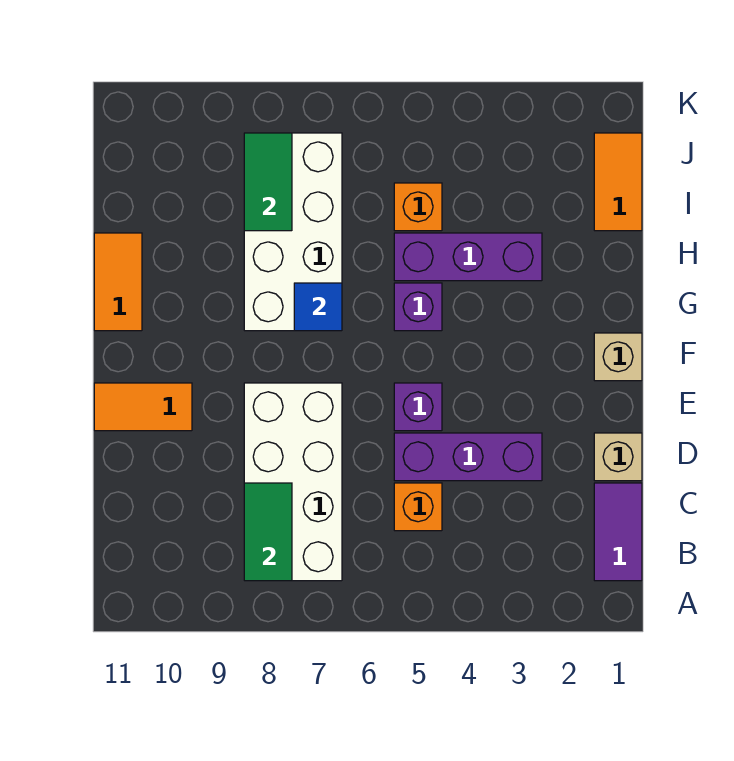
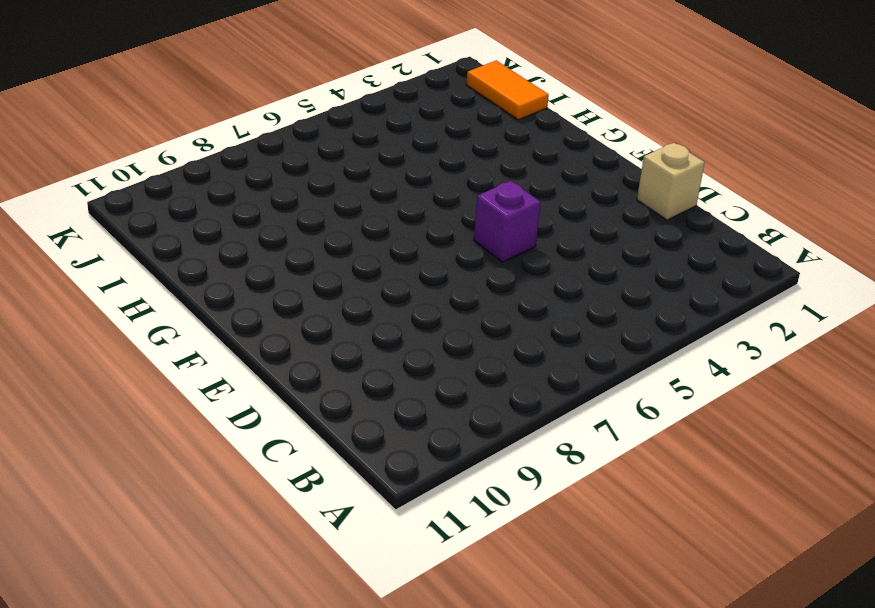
none -> purple tile B1:C1 level 1
none -> white brick B7:E8 level 1
none -> orange brick C5 level 1

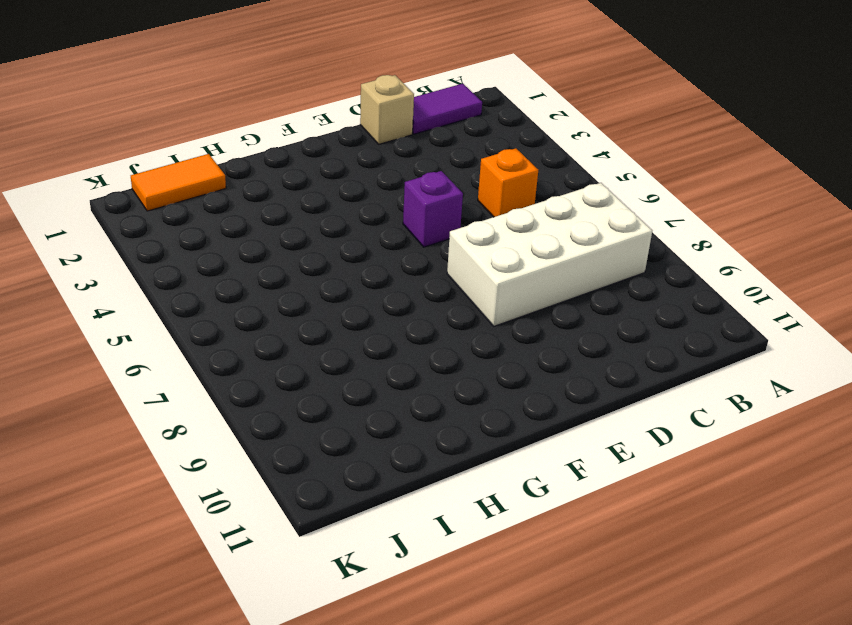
none -> purple brick D3:D5 level 1
none -> orange tile E10:E11 level 1
none -> tan brick F1 level 1

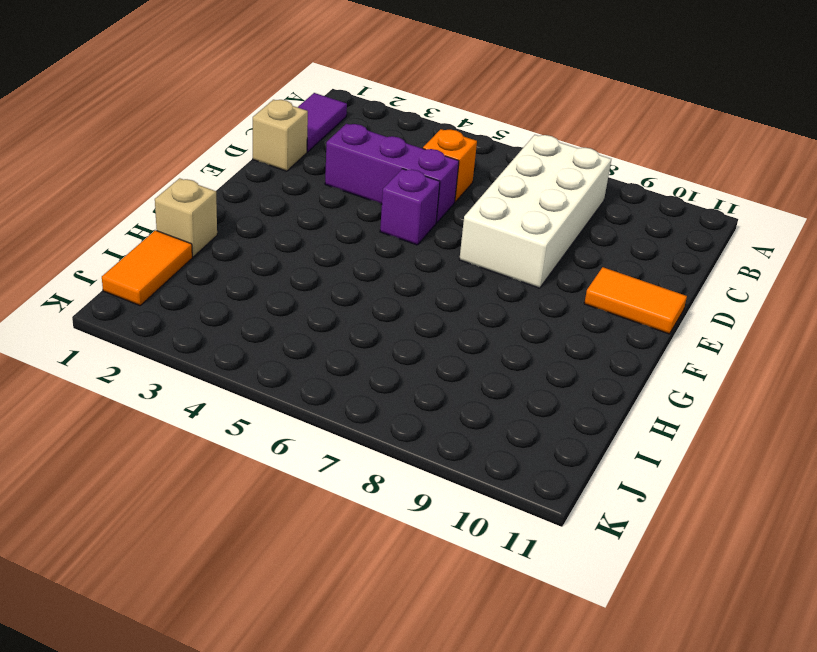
tan brick H1 level 1 -> tan brick F1 level 1
none -> purple brick G5 level 1
none -> white brick G7:J8 level 1
none -> orange tile G11:H11 level 1

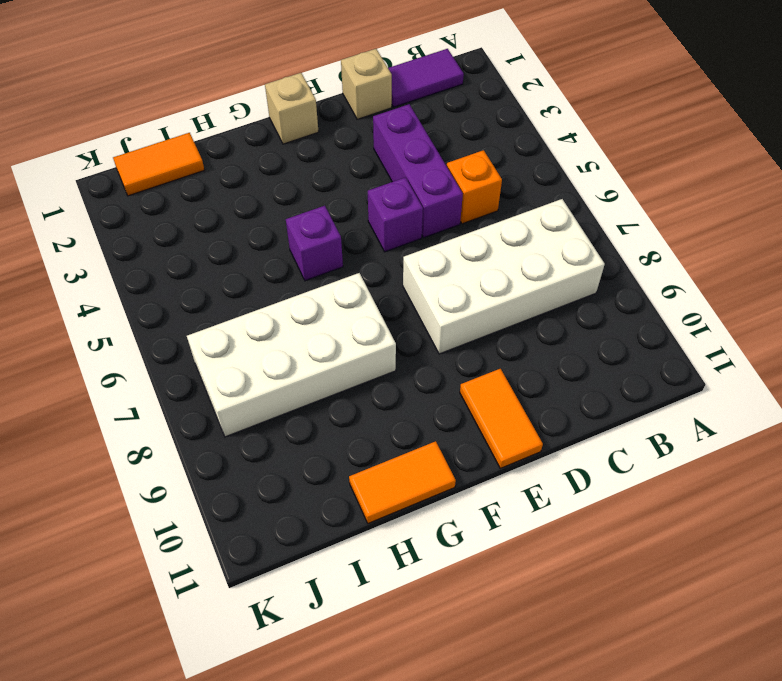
none -> purple brick H3:H5 level 1
none -> orange brick I5 level 1
none -> green tile B8:C8 level 2

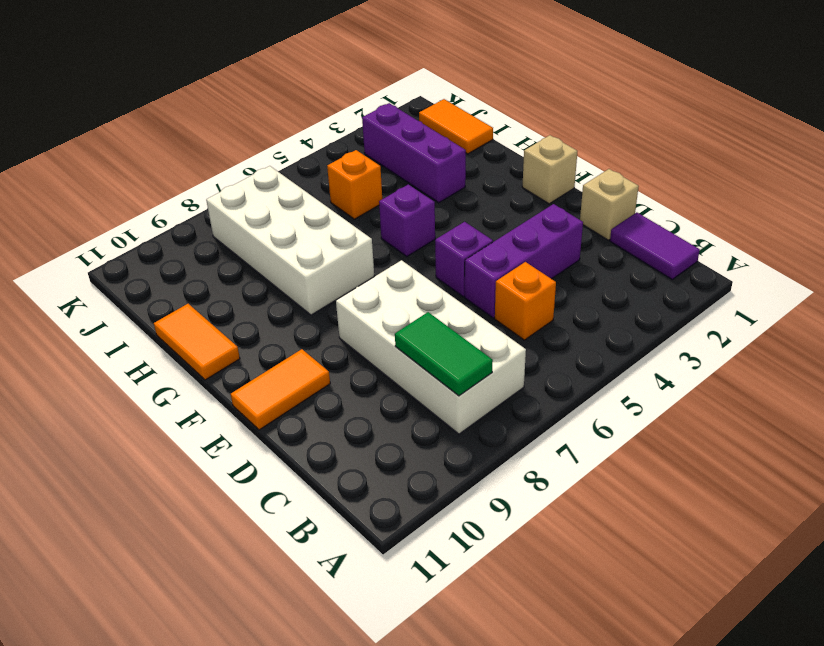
purple brick H3:J3 level 1 -> purple brick H3:H5 level 1
none -> blue tile G7 level 2
none -> green tile I8:J8 level 2

